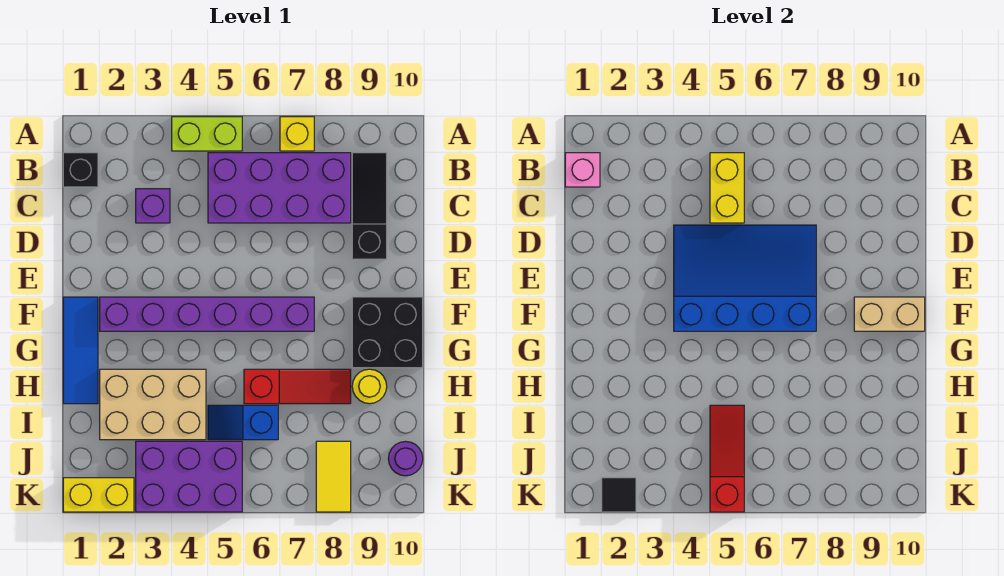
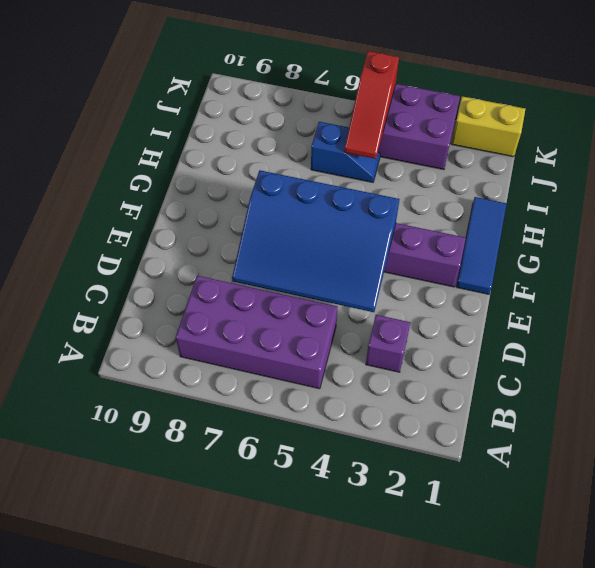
none -> lime brick A4:A5 level 1
none -> yellow brick A7 level 1
none -> black brick B1 level 1

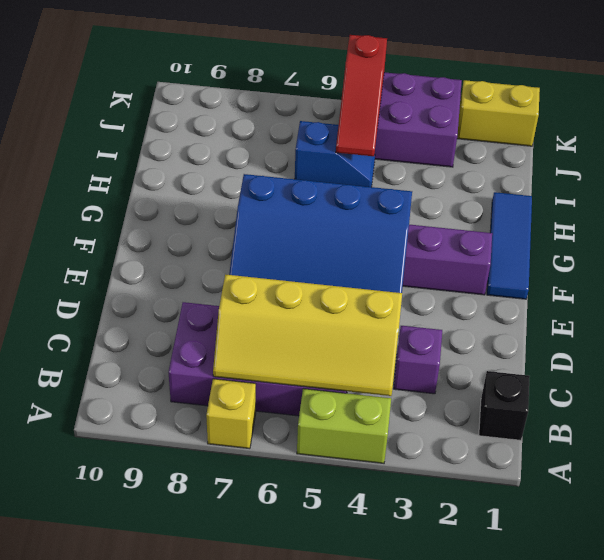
yellow slope B4:C7 level 2 top C -> yellow brick B5:C5 level 2
none -> black slope B9:D9 level 1 top D
none -> black brick F9:G10 level 1
none -> tan brick H2:I4 level 1

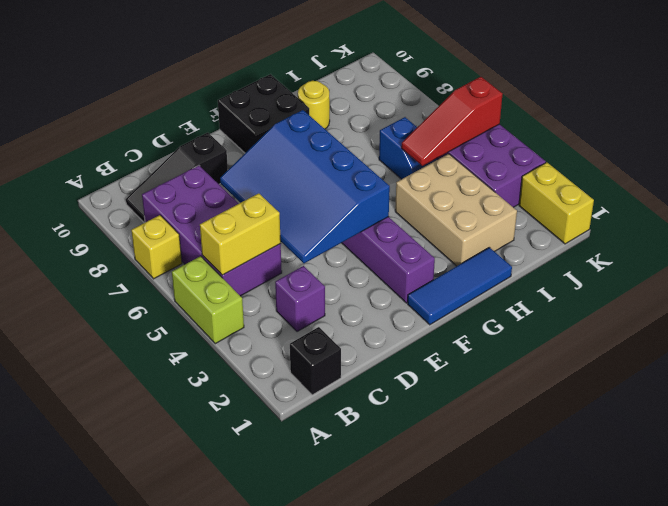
none -> red slope H6:H8 level 1 top 6
none -> yellow tile J8:K8 level 1
none -> purple round brick J10 level 1

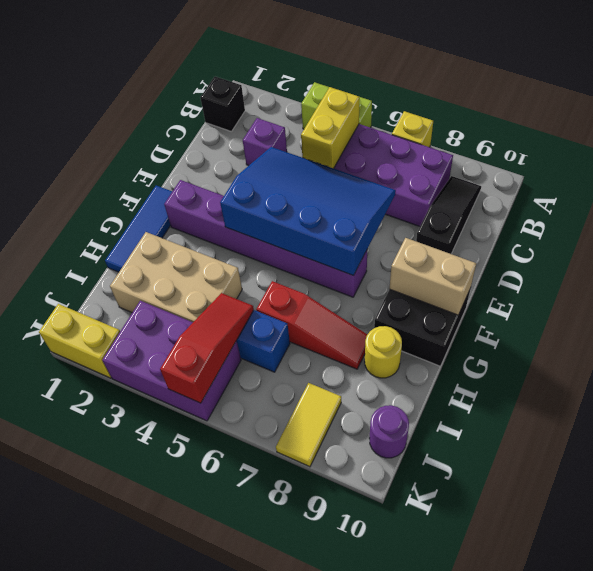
none -> pink brick B1 level 2
none -> black tile K2 level 2

